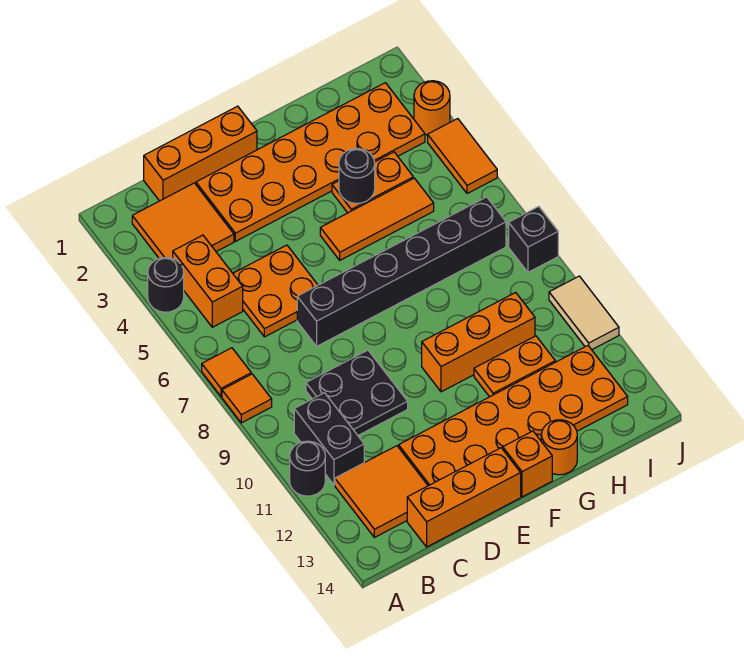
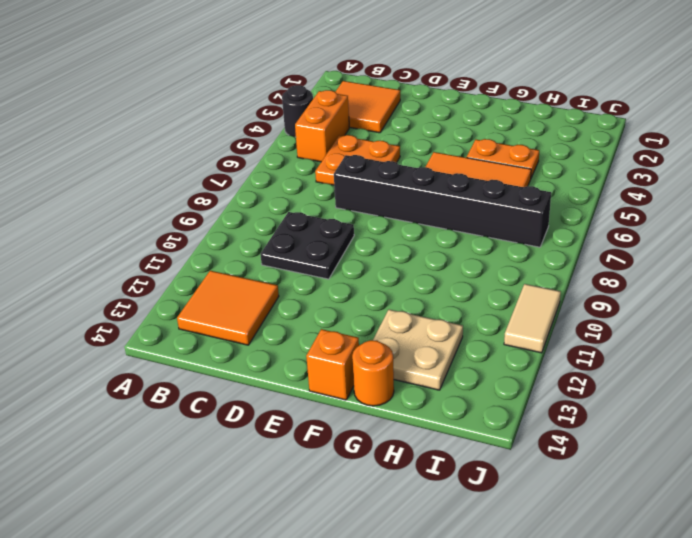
tan plate G12:H13 level 1 -> orange plate D12:I13 level 1
none -> orange tile A7 level 1
none -> orange tile A8 level 1
none -> black round brick A11 level 1

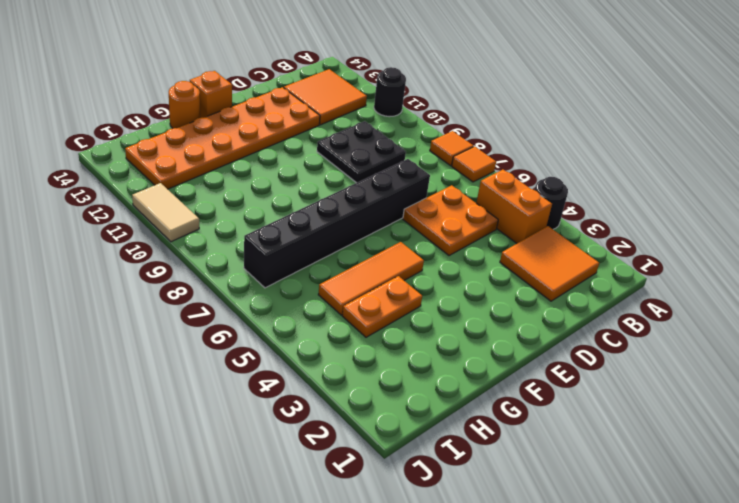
none -> black brick B10:B11 level 1
none -> orange brick C1:E1 level 1
none -> orange brick C14:E14 level 1

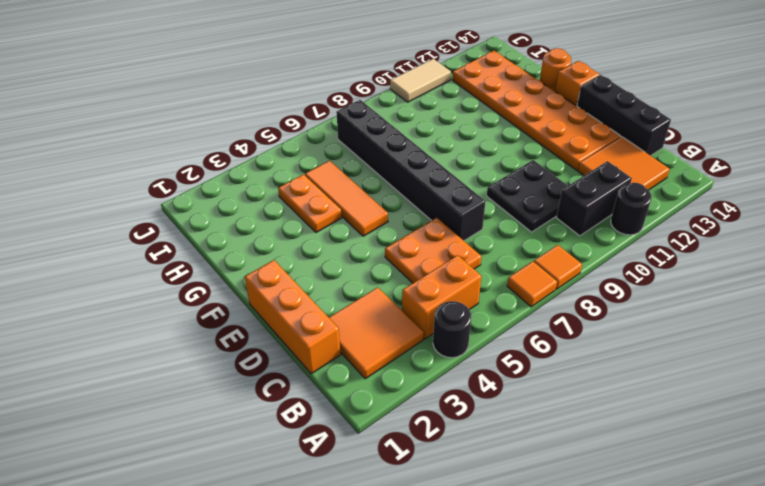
black brick C14:E14 level 1 -> orange brick C14:E14 level 1
none -> orange plate D2:I3 level 1
none -> orange brick F10:H10 level 1
none -> orange plate G11:H11 level 1

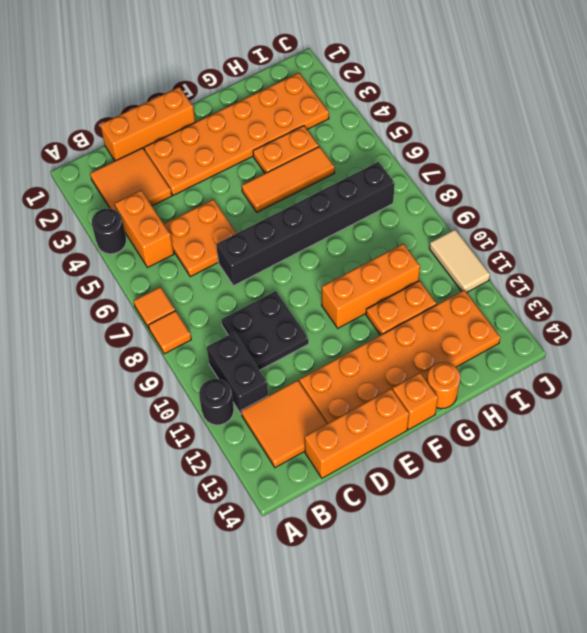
none -> orange round brick J3 level 1
none -> orange tile J4:J5 level 1
none -> black brick J8 level 1

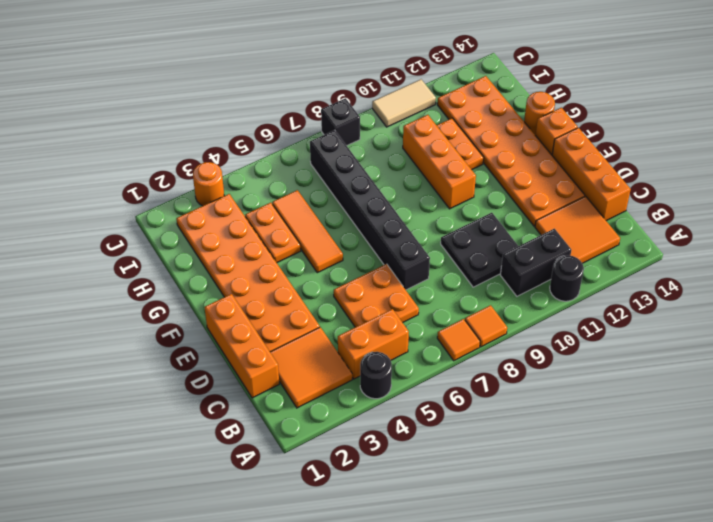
none -> orange tile J4:J5 level 1
none -> black round brick G4 level 2

